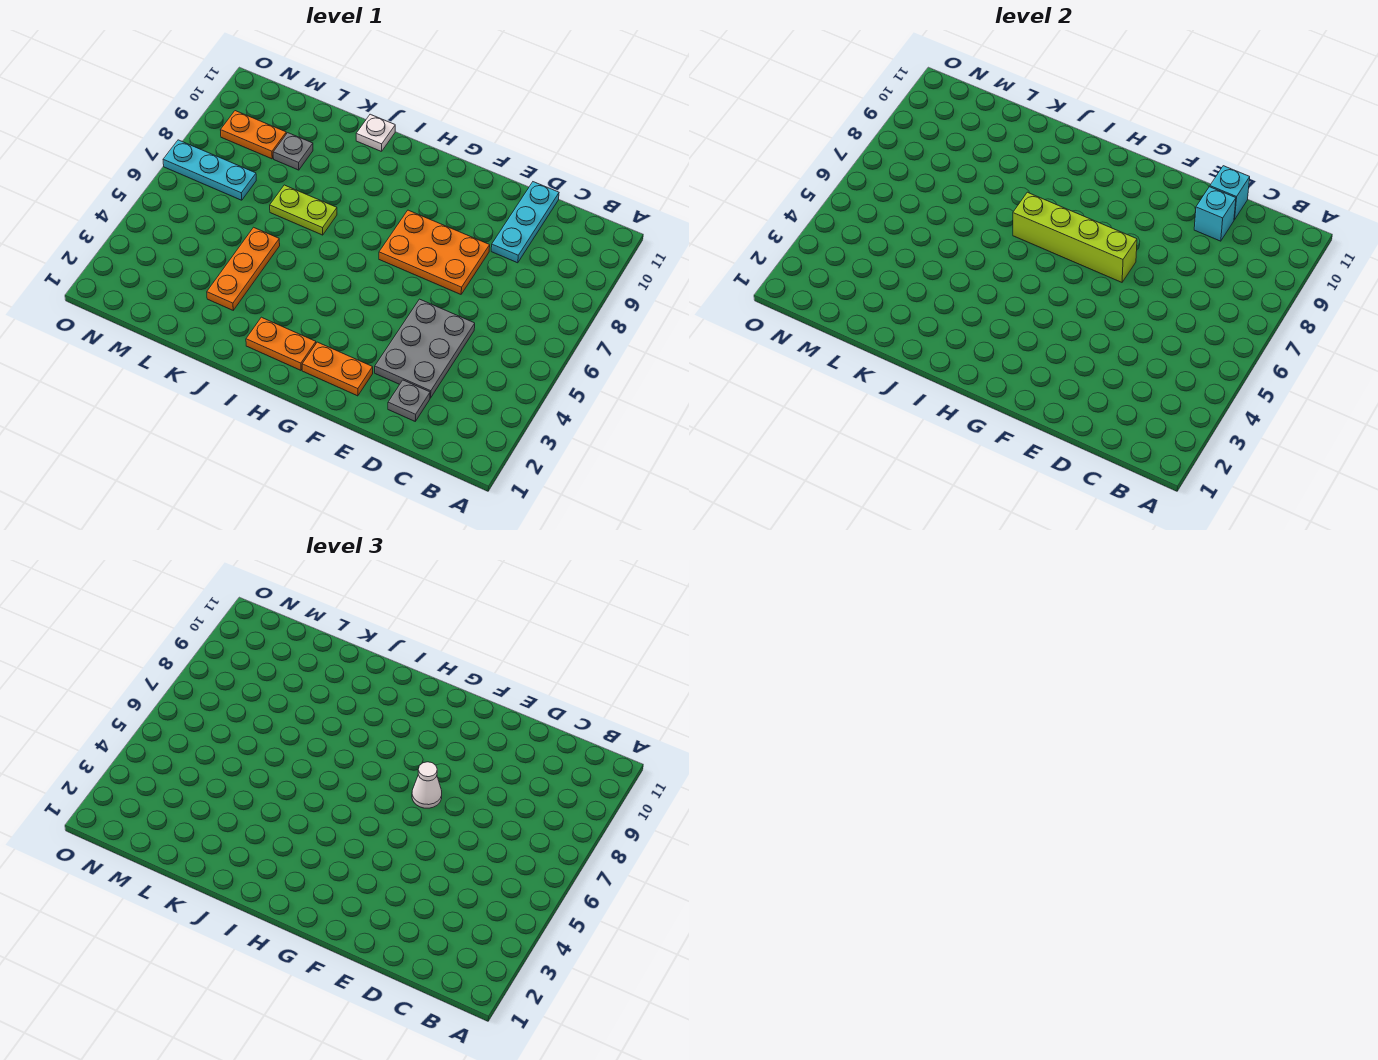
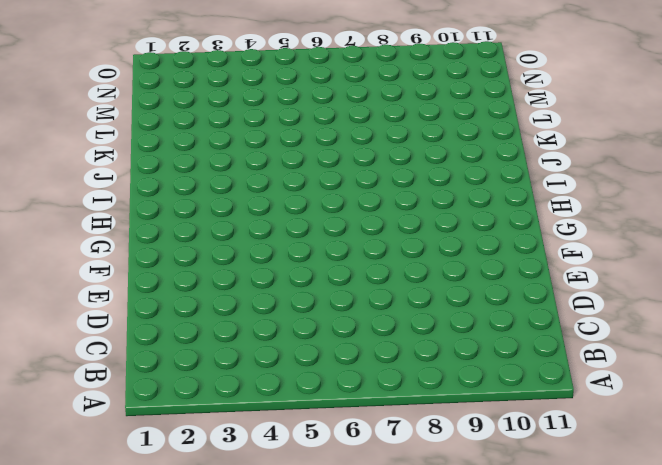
none -> grey plate D2 level 1
none -> grey plate D3:E5 level 1
none -> cyan plate D9:D11 level 1

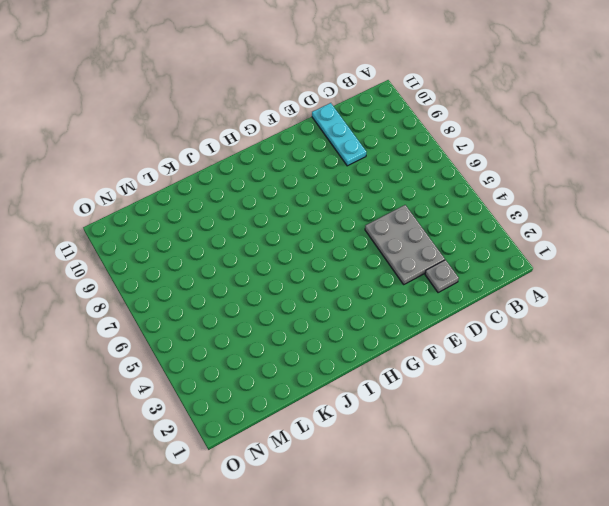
none -> orange plate E7:G8 level 1
none -> orange plate F2:G2 level 1
none -> orange plate H2:I2 level 1

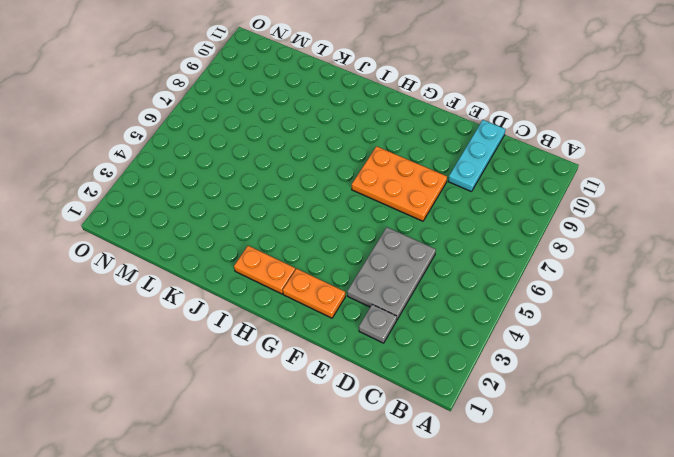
none -> lime plate J7:K7 level 1
none -> white plate J11 level 1
none -> orange plate K3:K5 level 1

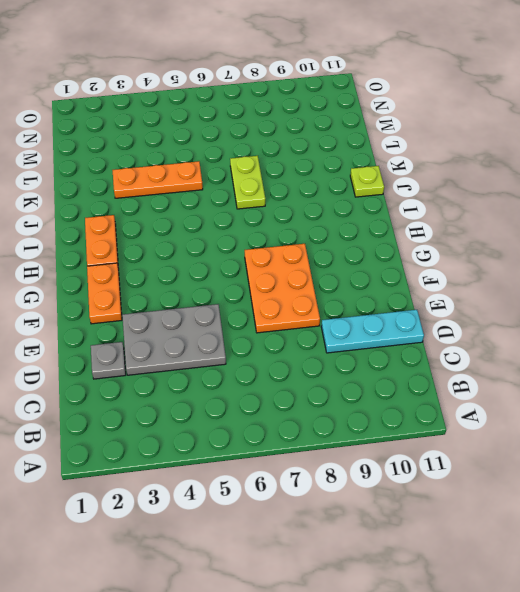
lime plate J11 level 1 -> white plate J11 level 1
none -> grey plate L9 level 1
none -> cyan plate M7:O7 level 1
none -> orange plate M9:N9 level 1

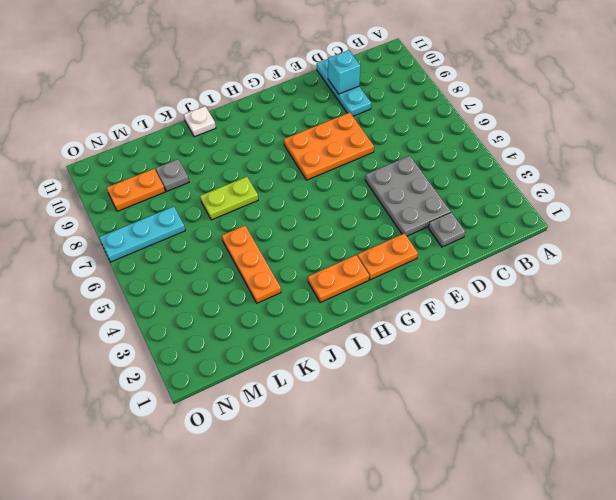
none -> cyan brick D11 level 2
none -> lime brick F7:I7 level 2
none -> white cone F7 level 3

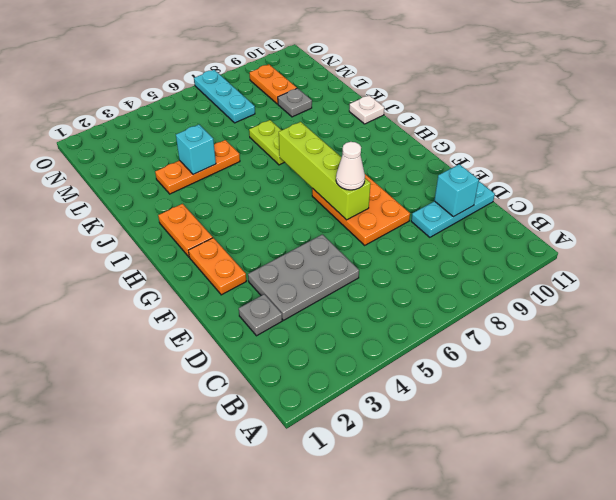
cyan brick K4 level 2 -> cyan brick D11 level 2

